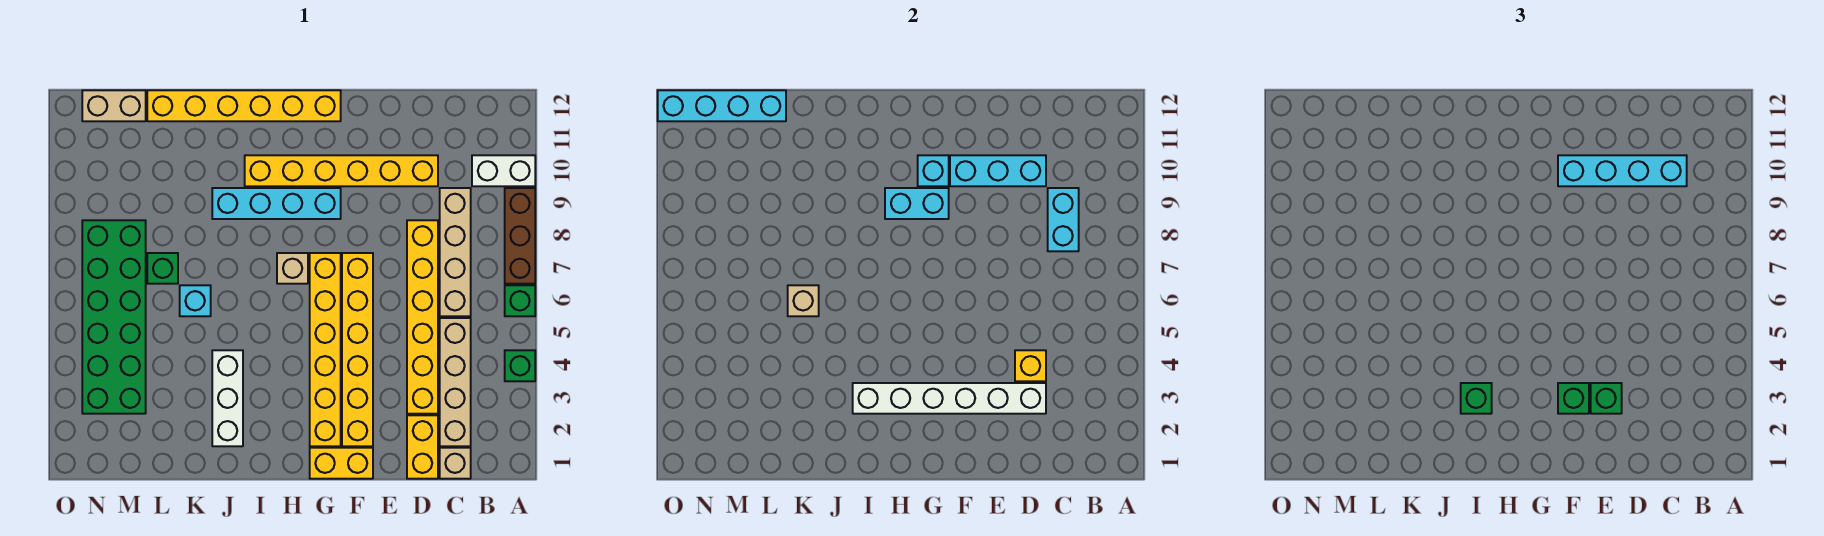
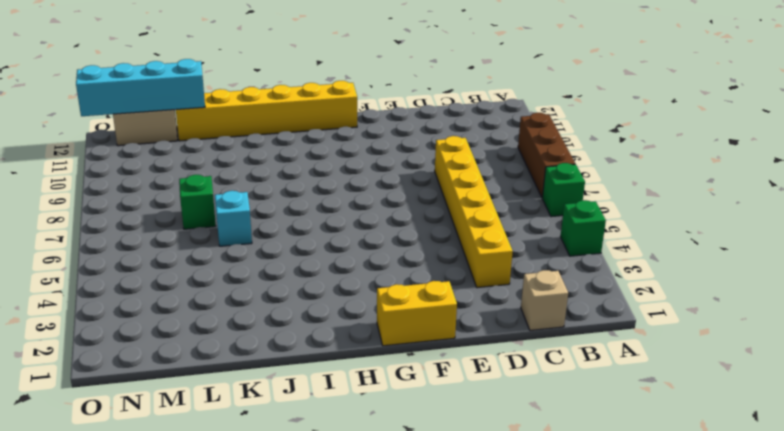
none -> white brick A10:B10 level 1
none -> tan brick C2:C5 level 1
none -> tan brick C6:C9 level 1
none -> yellow brick D1:D2 level 1

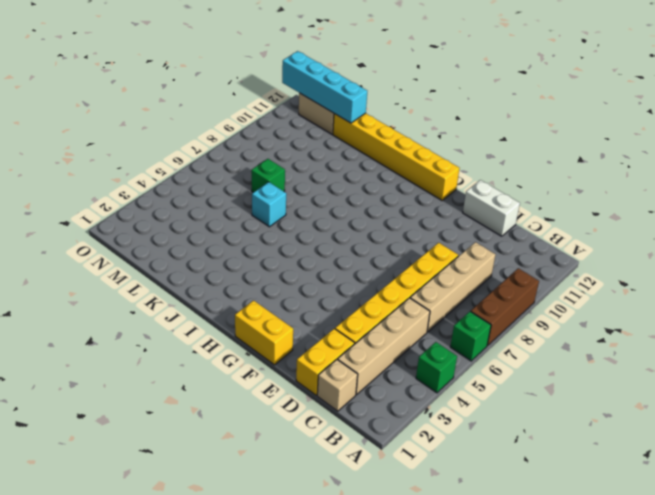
white brick D12:E12 level 1 -> white brick A10:B10 level 1
none -> yellow brick D10:I10 level 1
none -> yellow brick F2:F7 level 1
none -> yellow brick G2:G7 level 1
none -> cyan brick G9:J9 level 1

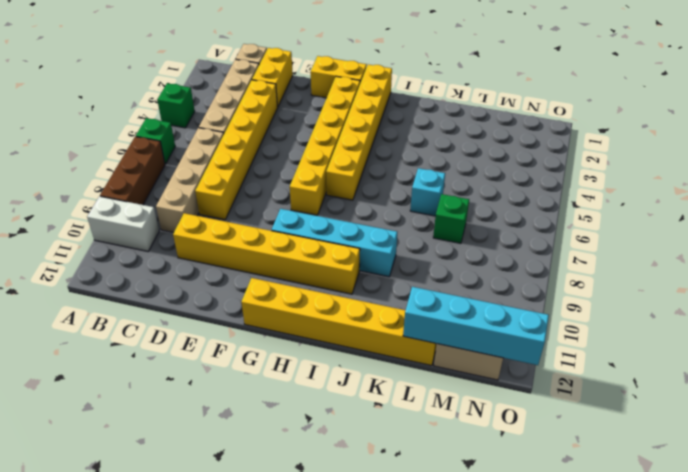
yellow brick H1:H6 level 1 -> yellow brick F2:F7 level 1
none -> tan brick H7 level 1
none -> white brick J2:J4 level 1
none -> green brick M3:N8 level 1
none -> cyan brick C8:C9 level 2

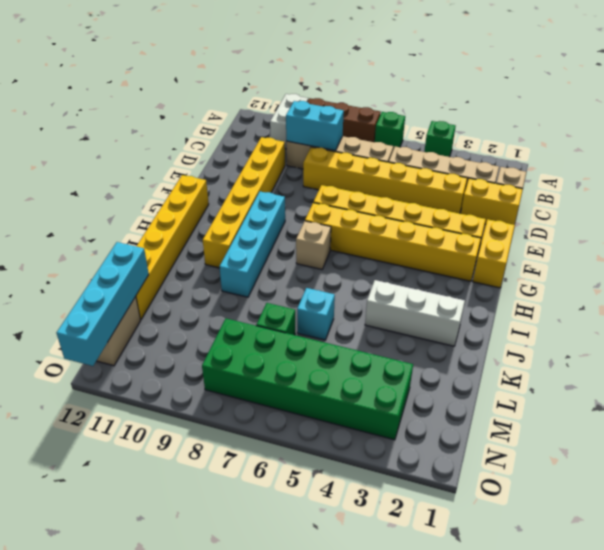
none -> white brick D3:I3 level 2
none -> yellow brick D4 level 2
none -> cyan brick D10:F10 level 2
none -> cyan brick G9:H9 level 2

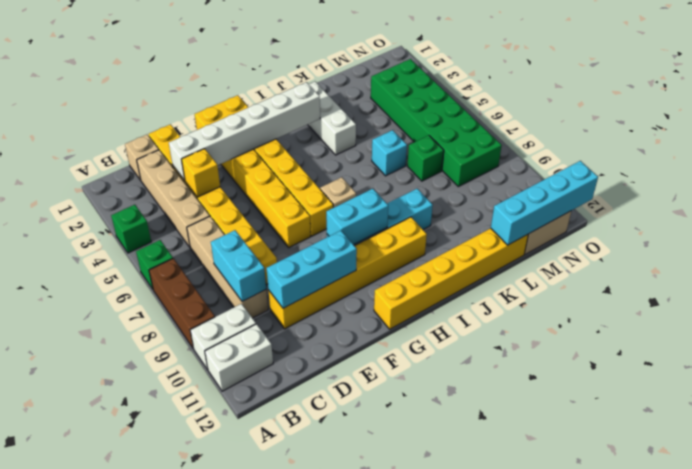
white brick A11:B11 level 1 -> none
none -> cyan brick G10 level 2
none -> tan brick K6 level 2
none -> cyan brick C10:F10 level 3
none -> green brick E3 level 3

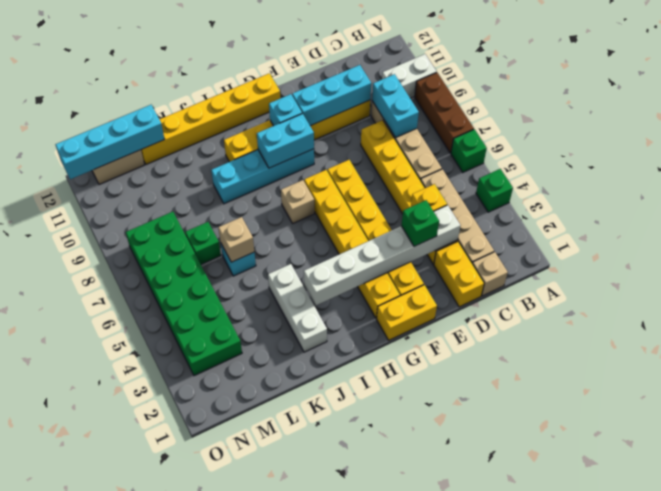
none -> cyan brick C10:F10 level 3
none -> green brick F3 level 3
none -> green brick I3 level 3

